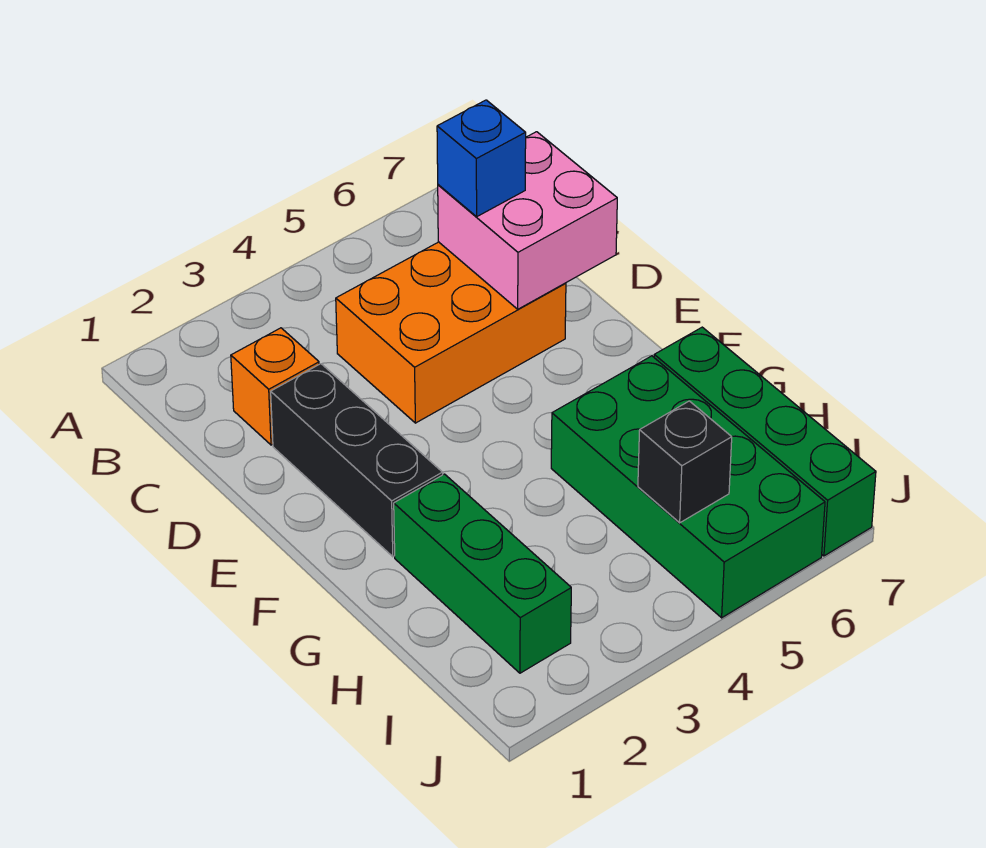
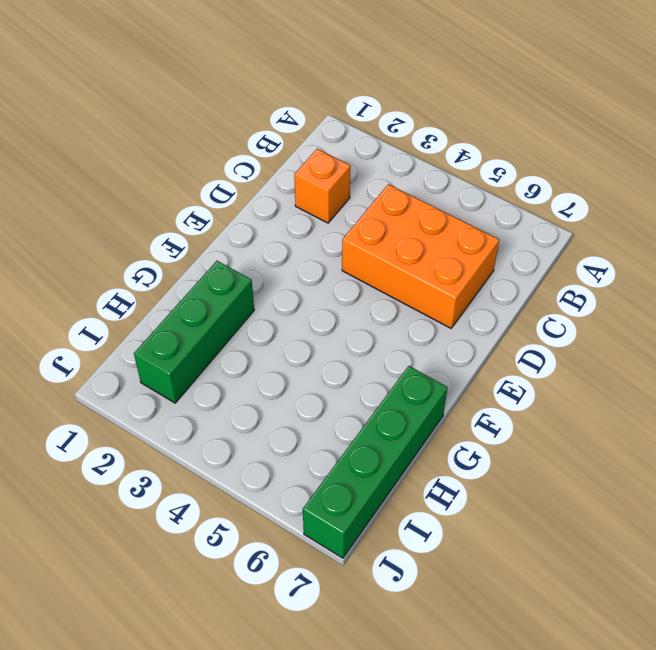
none -> black brick D2:F2 level 1
none -> green brick G5:J6 level 1

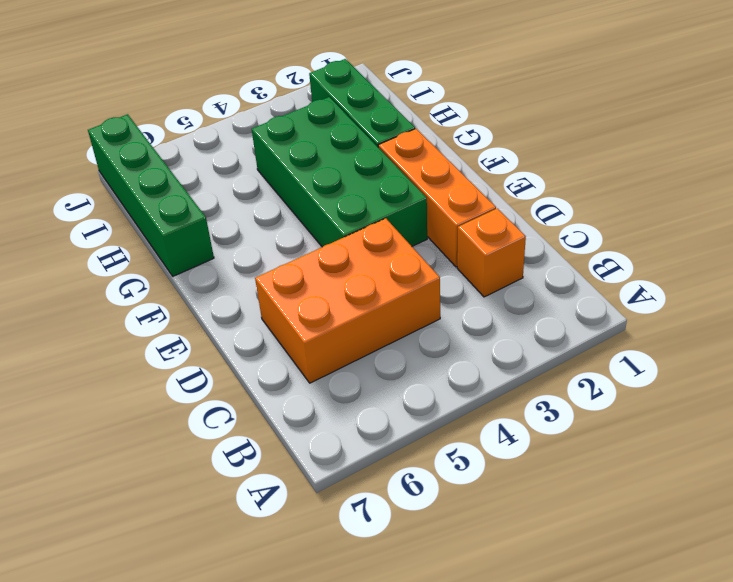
orange brick D2:F2 level 1 -> black brick D2:F2 level 1
green brick E3:H4 level 1 -> green brick G5:J6 level 1
none -> pink brick C6:D7 level 2
none -> black brick I5 level 2

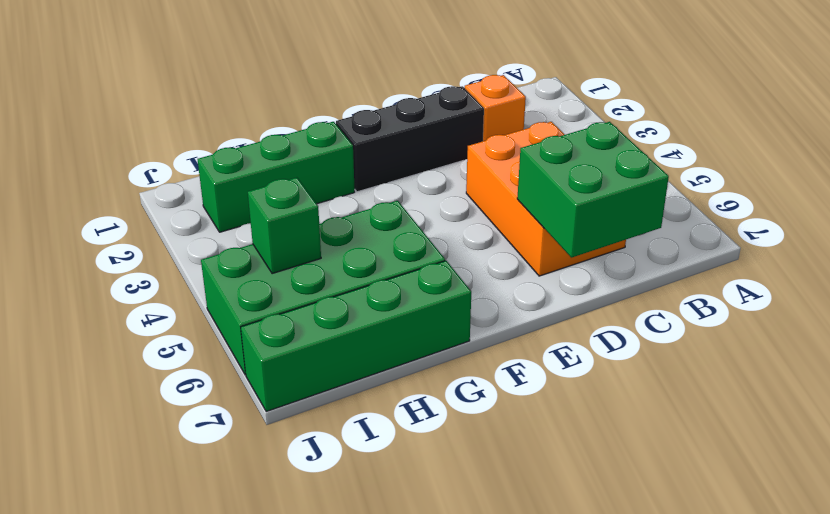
green brick C6:D7 level 2 -> pink brick C6:D7 level 2
green brick I5 level 2 -> black brick I5 level 2
none -> blue brick C6 level 3

